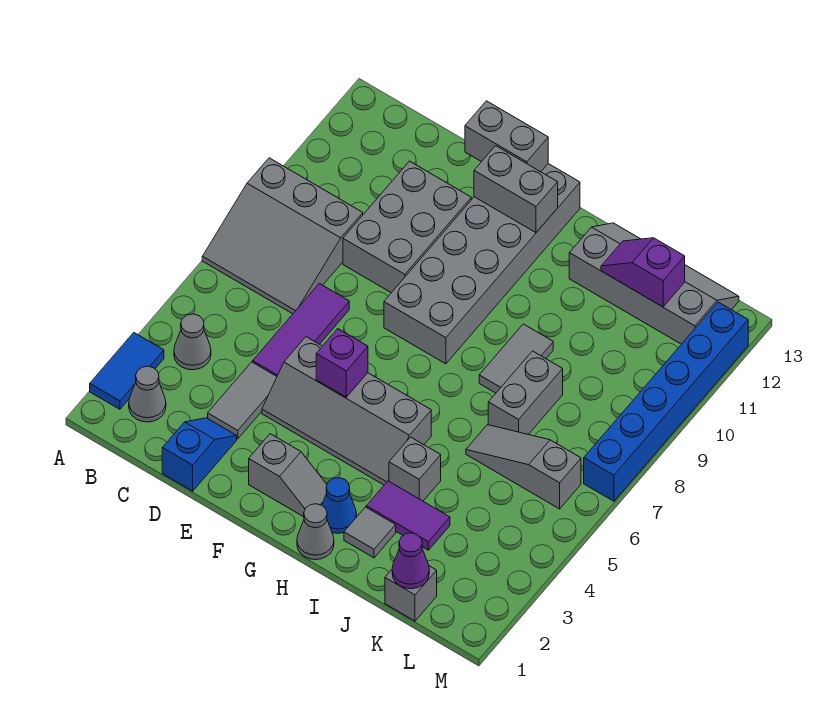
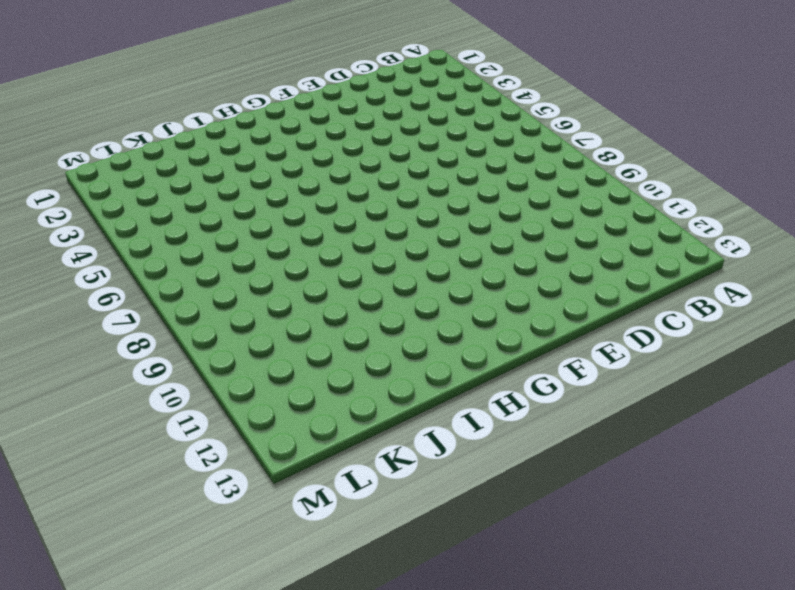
none -> blue tile A2:A3 level 1
none -> grey slope A7:C9 level 1 top 9
none -> grey cone B2 level 1

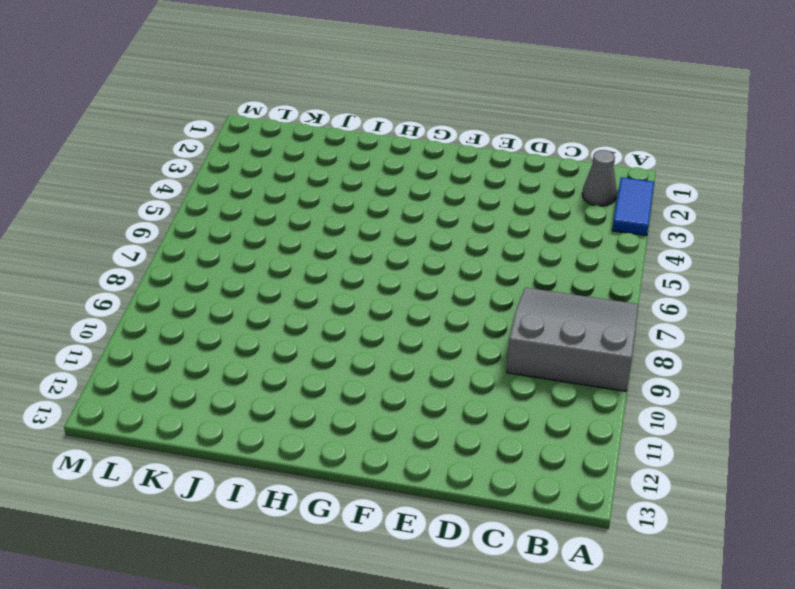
none -> grey cone B4 level 1
none -> blue slope D1:D2 level 1 top 1
none -> grey tile D3:D4 level 1

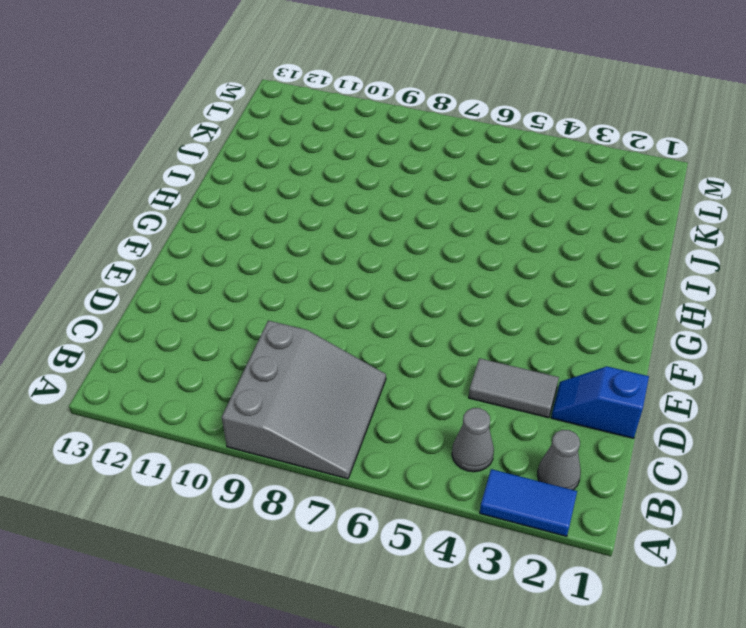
none -> purple tile D5:D7 level 1
none -> grey brick D9:E11 level 1
none -> grey slope E4:H5 level 1 top 5

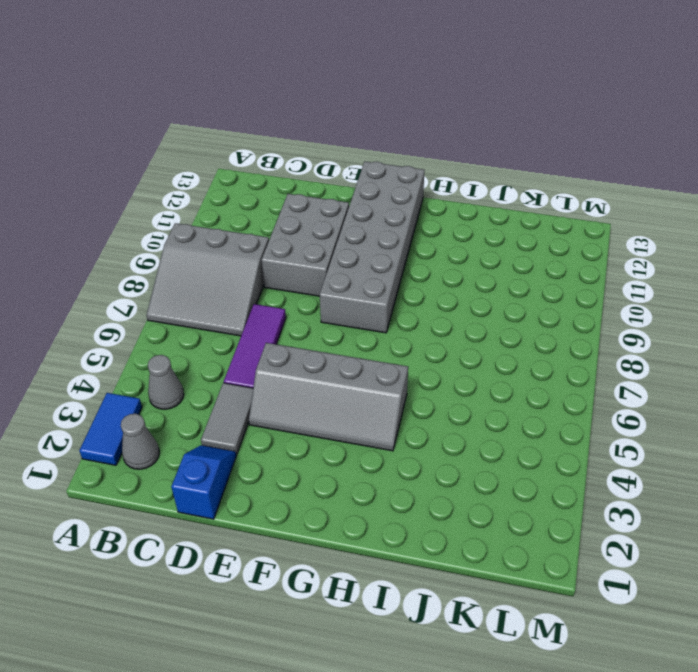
none -> grey slope F2:G2 level 1 top F
none -> grey cone H1 level 1
none -> blue cone H2 level 1

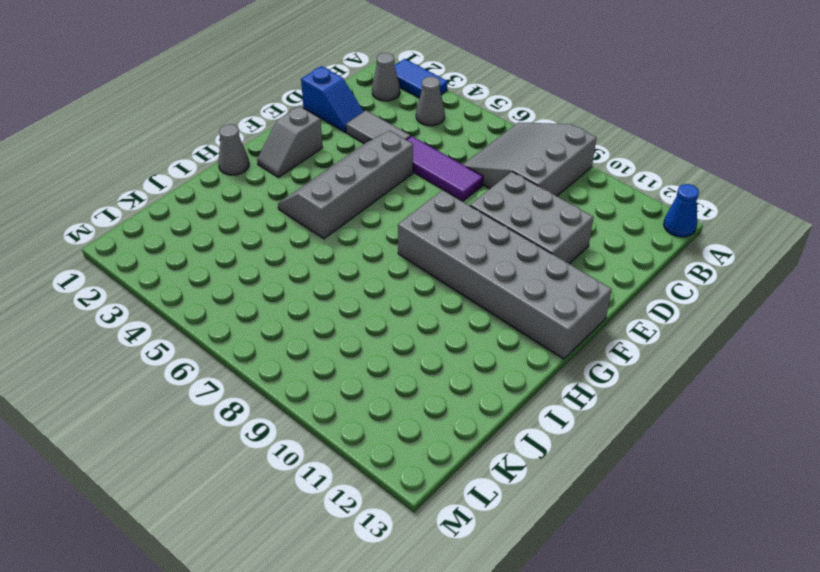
blue cone A13 level 1 -> blue cone H2 level 1
none -> grey tile I2 level 1
none -> purple tile I3:J3 level 1
none -> grey brick I4 level 1

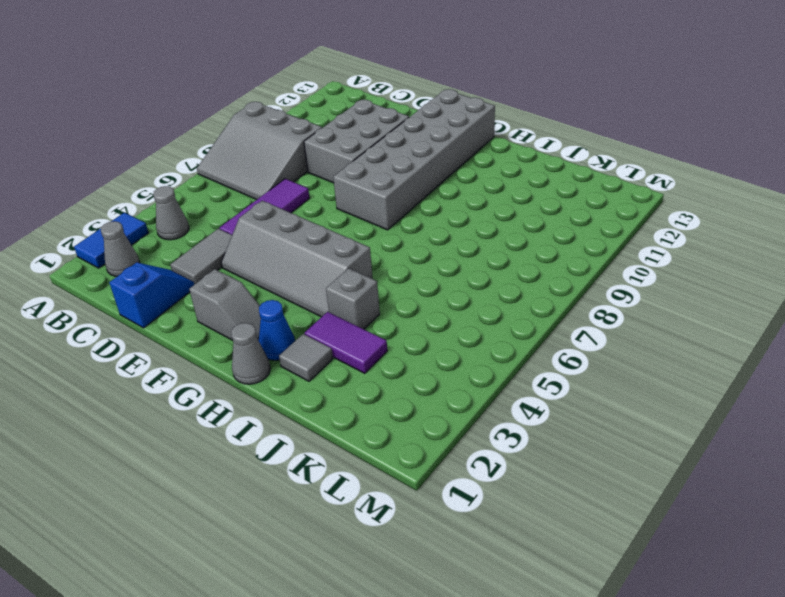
none -> grey tile I8:I9 level 1
none -> grey slope I12:L13 level 1 top 12
none -> grey slope J6:L6 level 1 top L

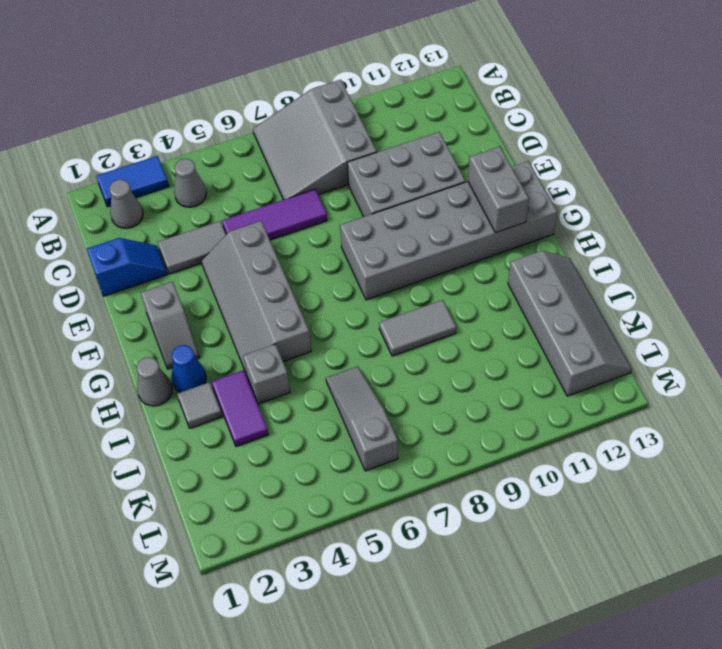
none -> grey brick J7:J8 level 1
none -> grey brick K1 level 1
none -> blue brick M7:M12 level 1

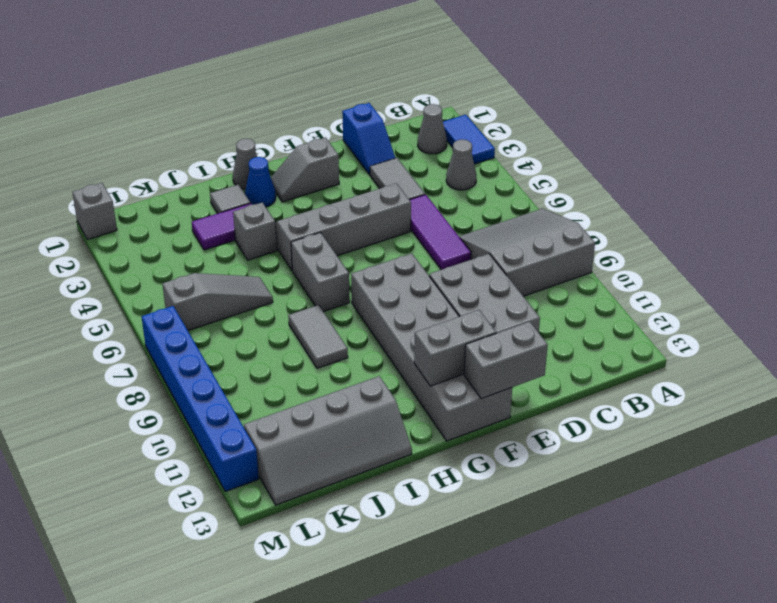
grey brick H6:H7 level 1 -> grey brick J7:J8 level 1
grey brick M1 level 1 -> grey brick K1 level 1
none -> purple brick F5 level 2
none -> purple slope J12:K12 level 2 top K
none -> purple cone K1 level 2

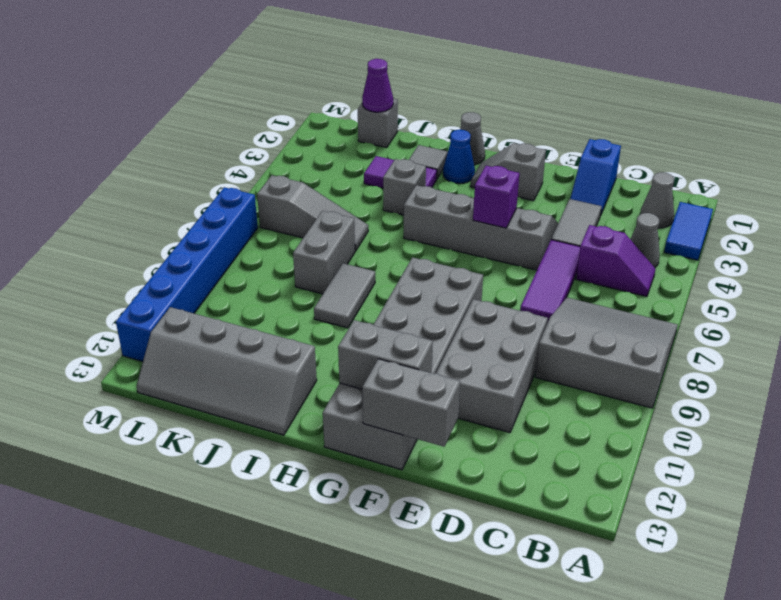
purple slope B5:C5 level 1 top C -> purple slope J12:K12 level 2 top K

